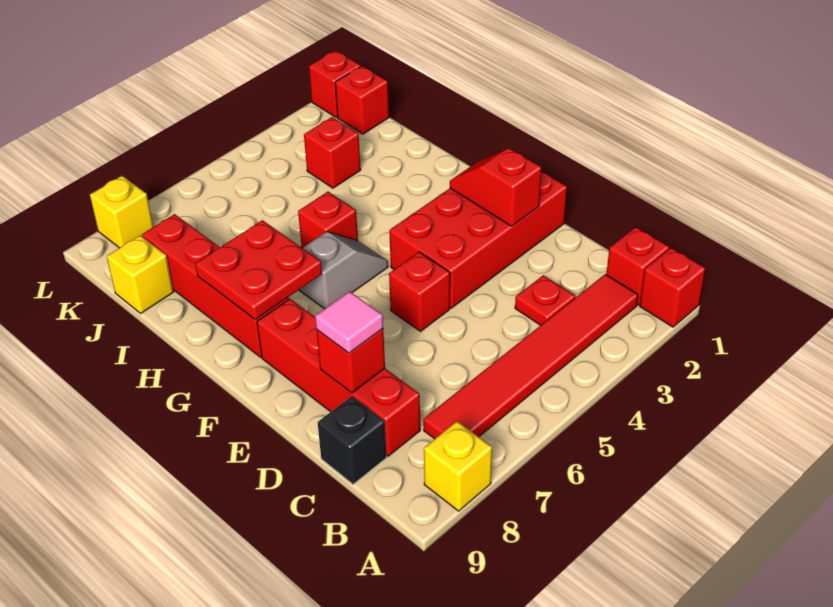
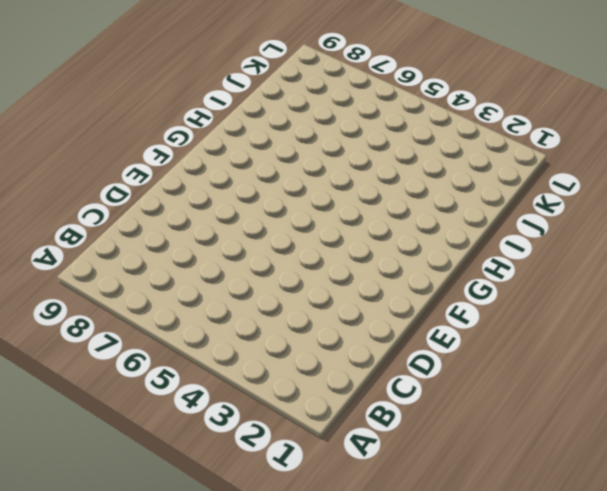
none -> red brick A1 level 1
none -> yellow brick A8 level 1
none -> red brick B1 level 1

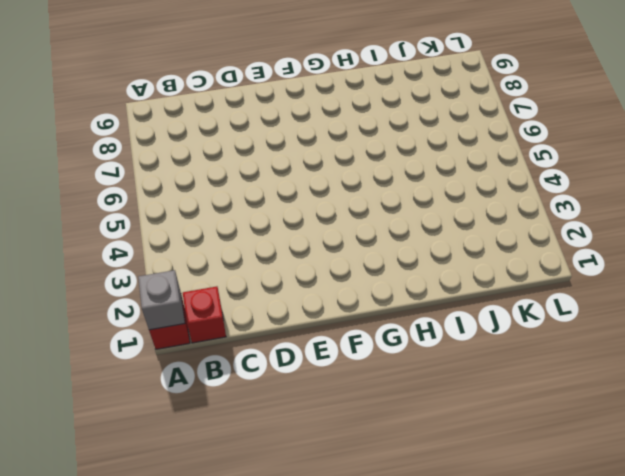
grey brick A1 level 2 -> none
none -> yellow brick A8 level 1
none -> red tile B2:B7 level 1
none -> red plate C3 level 1

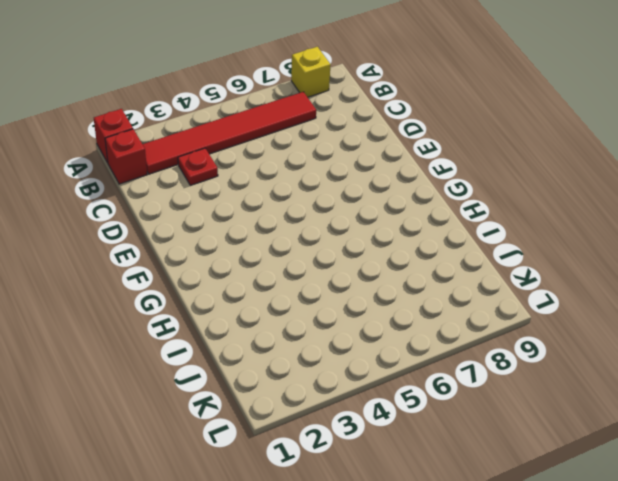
none -> red brick C8:F8 level 1
none -> black brick C9 level 1
none -> red brick E1:F4 level 1

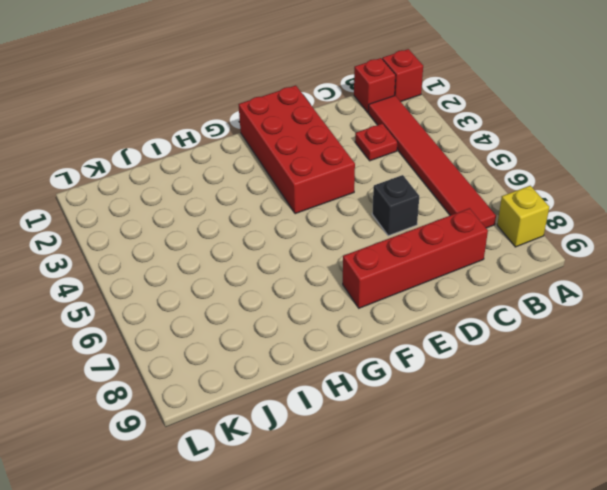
black brick D6 level 1 -> black brick C9 level 1
none -> red brick E5 level 1
none -> grey slope G5:G6 level 1 top 6
none -> red brick G8:J8 level 1

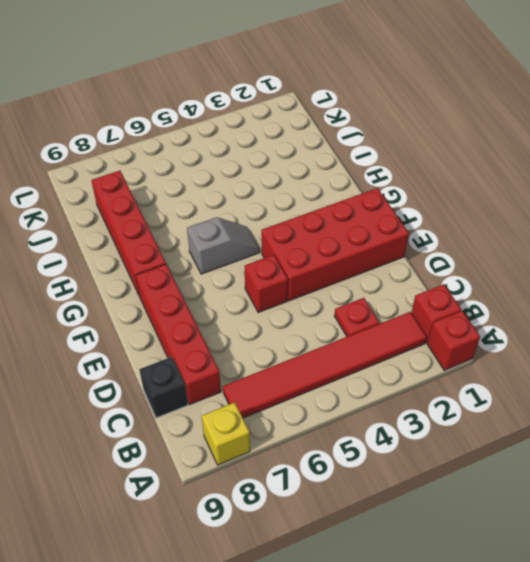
none -> red brick H5 level 1
none -> red brick J3 level 1
none -> yellow brick J9 level 1

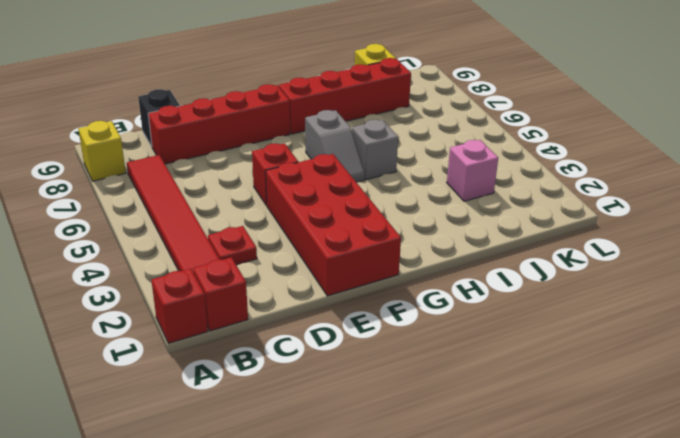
grey brick H5 level 1 -> red brick H5 level 1
pink brick J3 level 1 -> red brick J3 level 1
none -> red brick K1 level 1
none -> red brick L1 level 1
none -> yellow brick L8 level 1

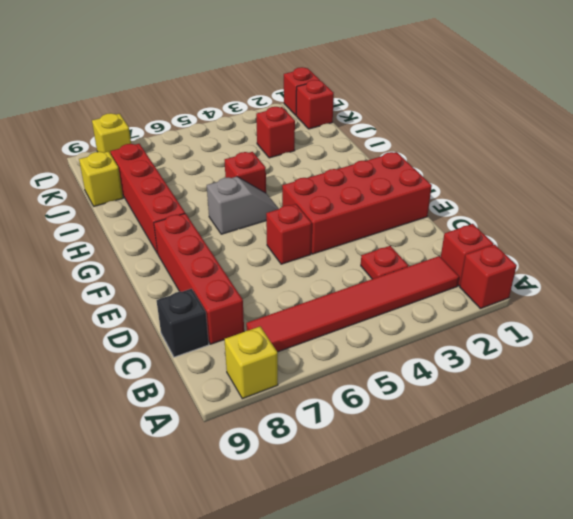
none -> red brick D8 level 2
none -> red slope E2:F2 level 2 top E
none -> red plate G7:H8 level 2

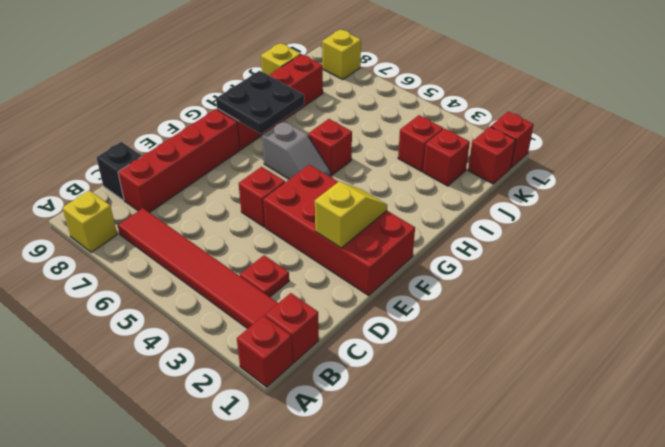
yellow slope E2:F2 level 2 top E -> red slope E2:F2 level 2 top E
black plate G7:H8 level 2 -> red plate G7:H8 level 2
red brick J2 level 1 -> red brick D8 level 2
none -> pink tile D8 level 3

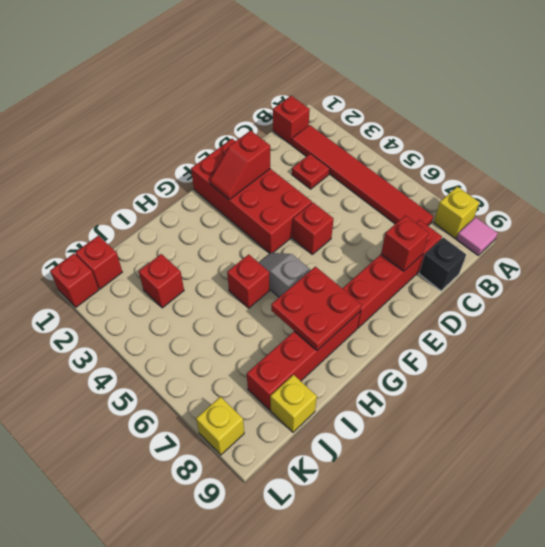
pink tile A9 level 1 -> pink tile D8 level 3
none -> red brick A1 level 1

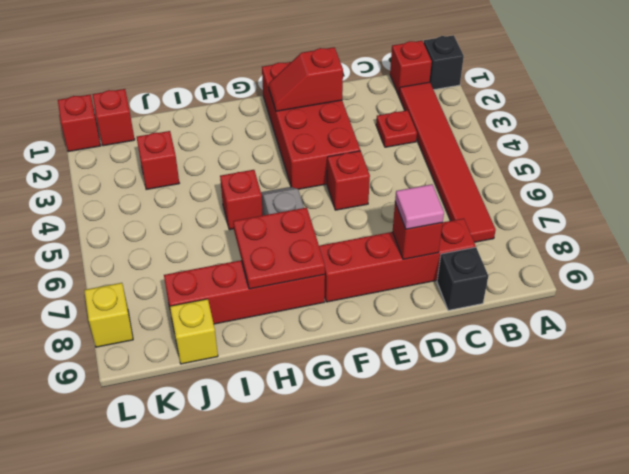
black brick A1 level 1 -> red brick A1 level 1
none -> yellow brick A8 level 1

